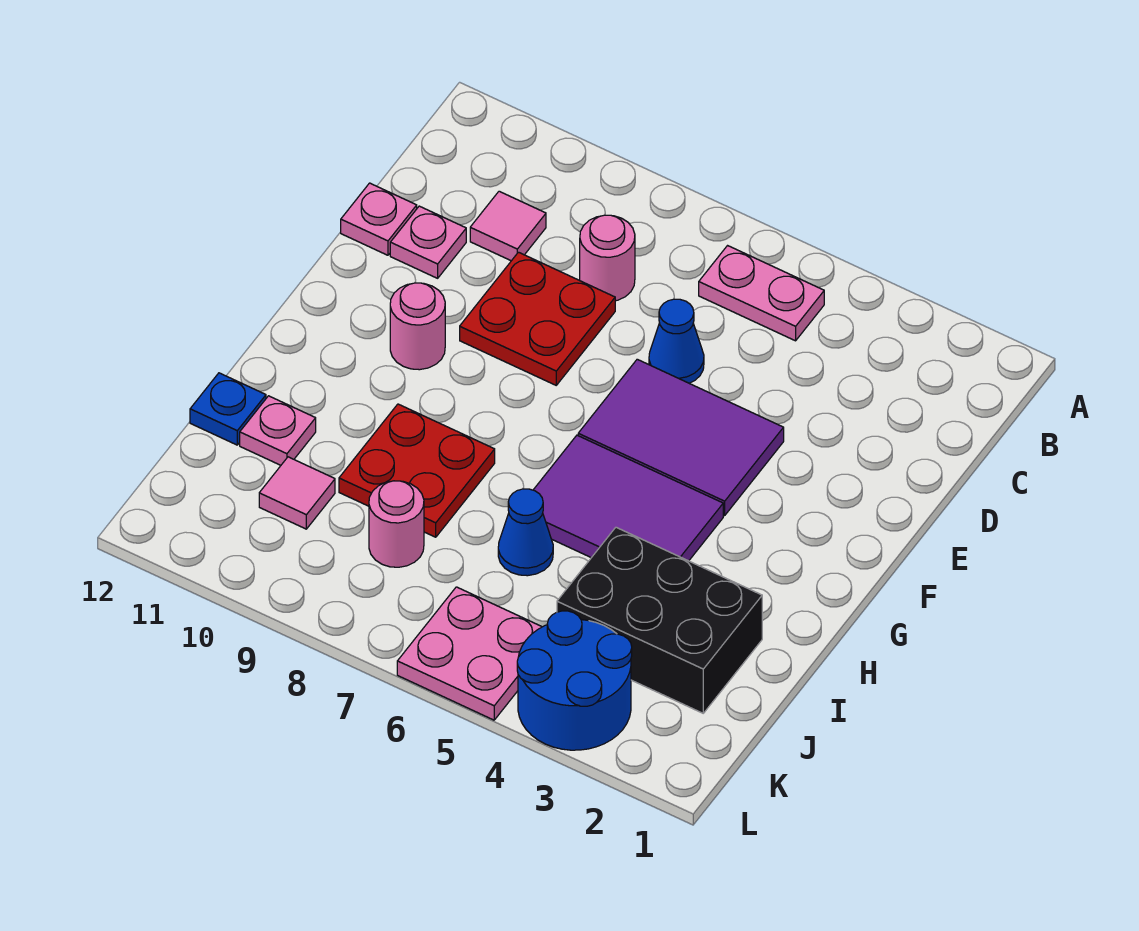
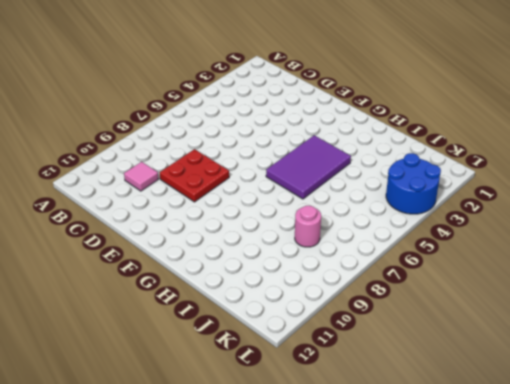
none -> pink plate B5:B6 level 1
none -> pink round brick C8 level 1
none -> blue cone D6 level 1

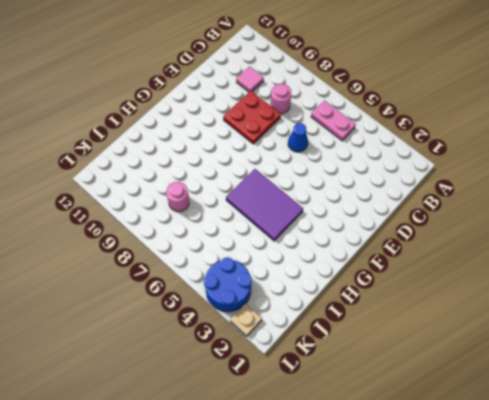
tan plate L2 level 1 -> none
none -> pink plate D11 level 1
none -> pink plate D12 level 1
none -> purple tile E4:F6 level 1

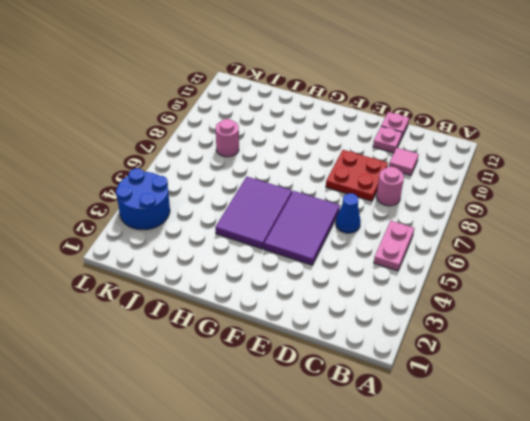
none -> pink round brick F10 level 1
none -> red plate H8:I9 level 1
none -> black brick I2:J4 level 1

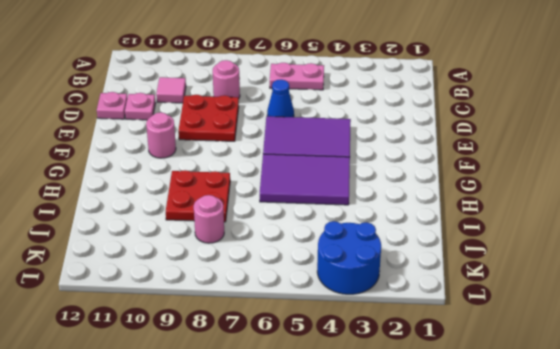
none -> black brick I2:J4 level 1
none -> blue cone I6 level 1
none -> pink plate I11 level 1

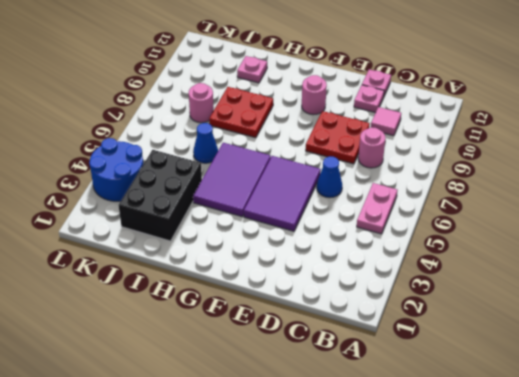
none -> blue plate I12 level 1
none -> pink tile J10 level 1
none -> pink plate K5:L6 level 1

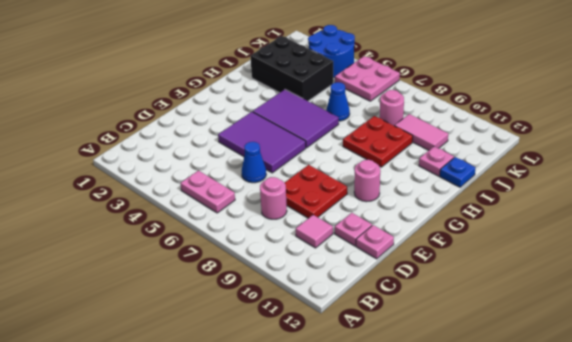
pink tile J9:J10 level 1 -> pink tile J10 level 1

